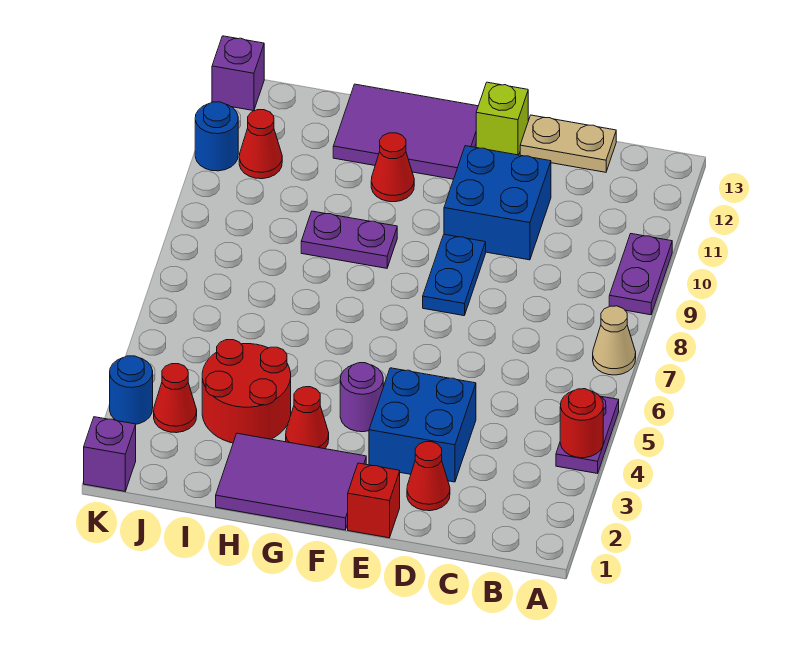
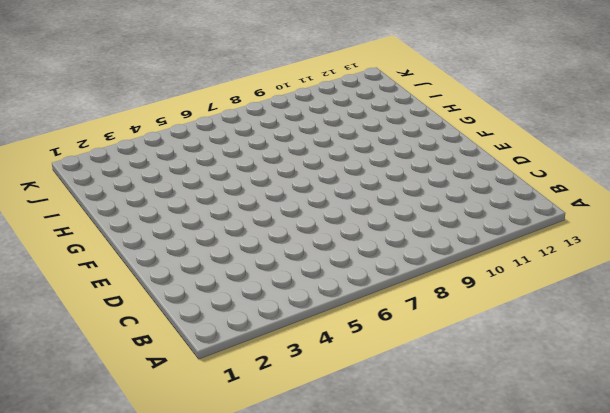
none -> purple plate A4:A5 level 1
none -> tan cone A7 level 1
none -> purple plate A9:A10 level 1

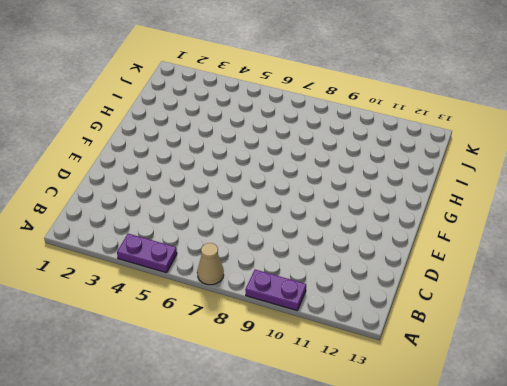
none -> tan plate C13:D13 level 1
none -> red cone D2 level 1
none -> blue brick D3:E4 level 1

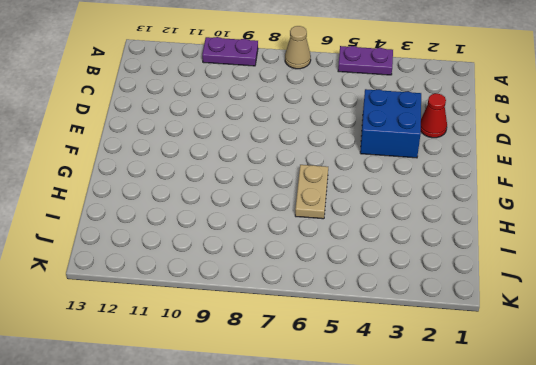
tan plate G6:H6 level 1 -> tan plate C13:D13 level 1
none -> blue brick D10:E11 level 1
none -> red brick E1 level 1
none -> blue plate E8:E9 level 1

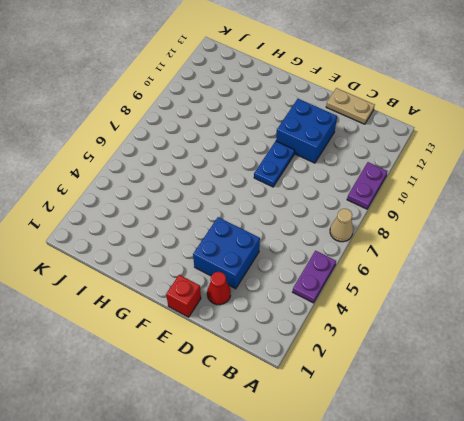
none -> lime brick E13 level 1
none -> purple tile F1:H2 level 1
none -> purple round brick F4 level 1

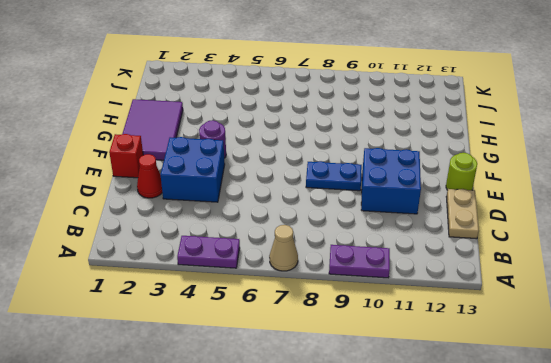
lime round brick E13 level 1 -> lime brick E13 level 1
none -> purple tile F12:H13 level 1
none -> red cone G3 level 1
none -> purple plate G9:H9 level 1

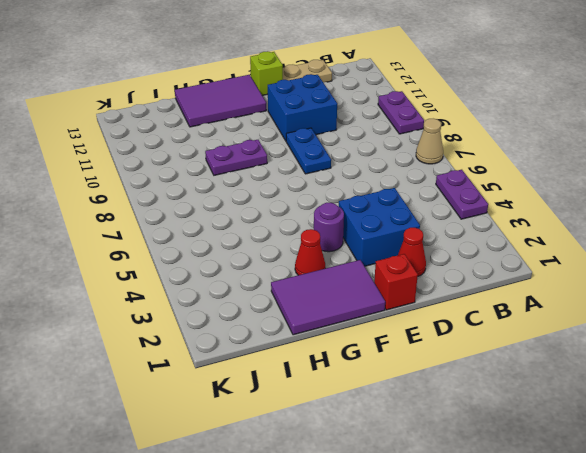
none -> red cone G11 level 1
none -> red round brick H3:I4 level 1
none -> red cone J3 level 1

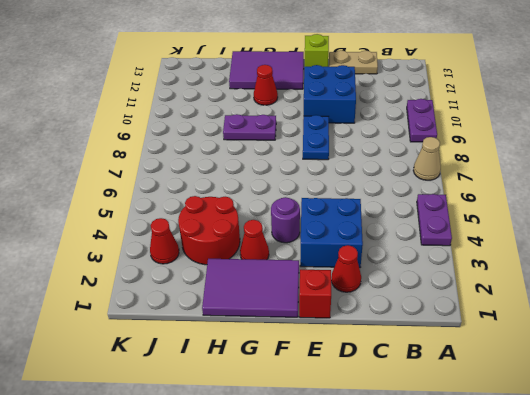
none -> red cone J11 level 1
none -> purple brick K1 level 1
none -> blue round brick K3 level 1

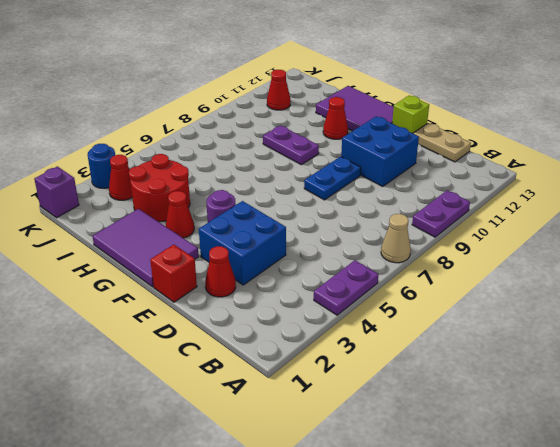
none -> blue round brick K11 level 1
none -> purple brick K13 level 1
none -> red round brick A4 level 2

